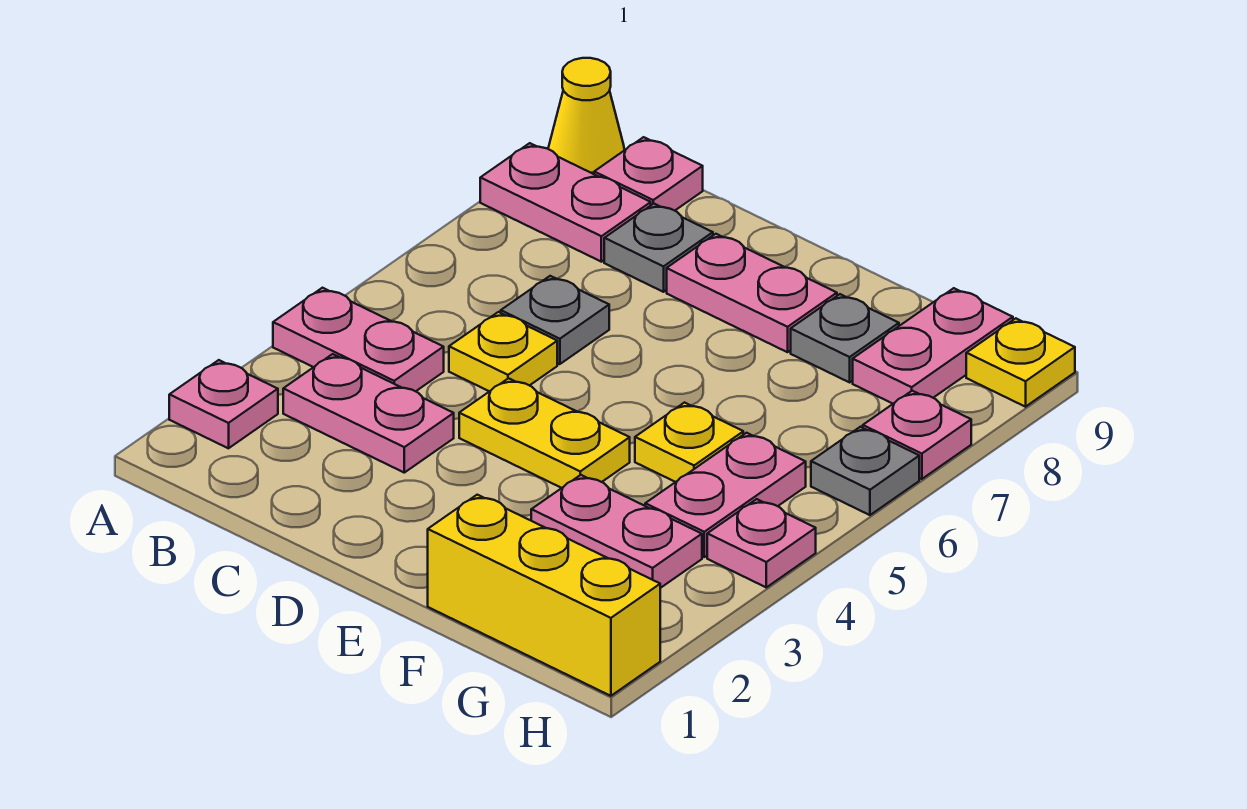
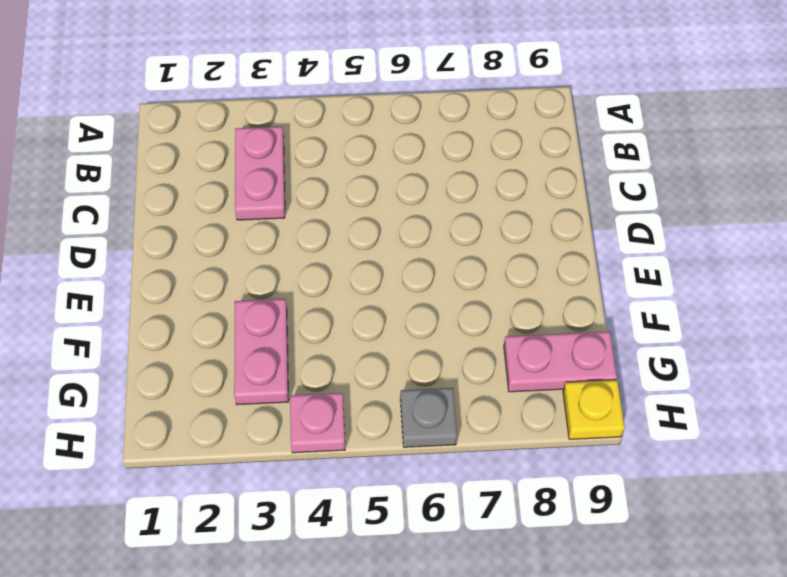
none -> pink plate A2 level 1
none -> pink plate A4:B4 level 1
none -> pink plate A8:B8 level 1

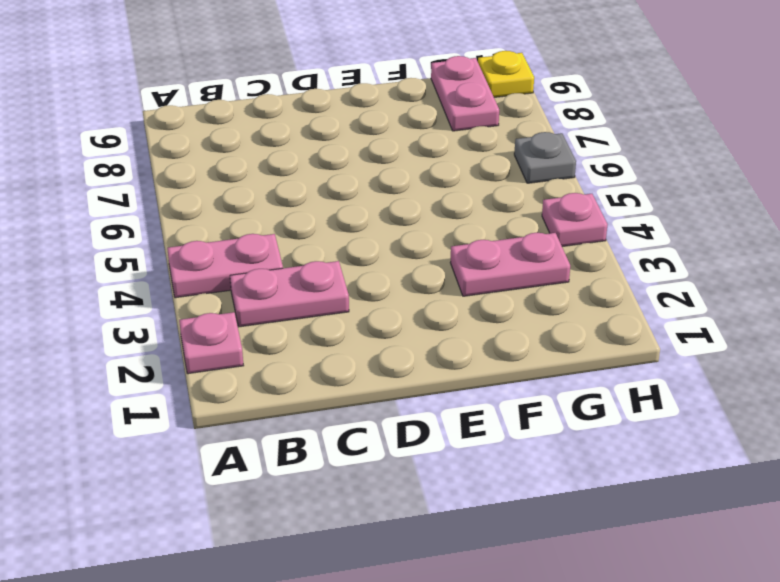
none -> pink plate A8:B8 level 1
none -> yellow cone A9 level 1
none -> pink plate B9 level 1

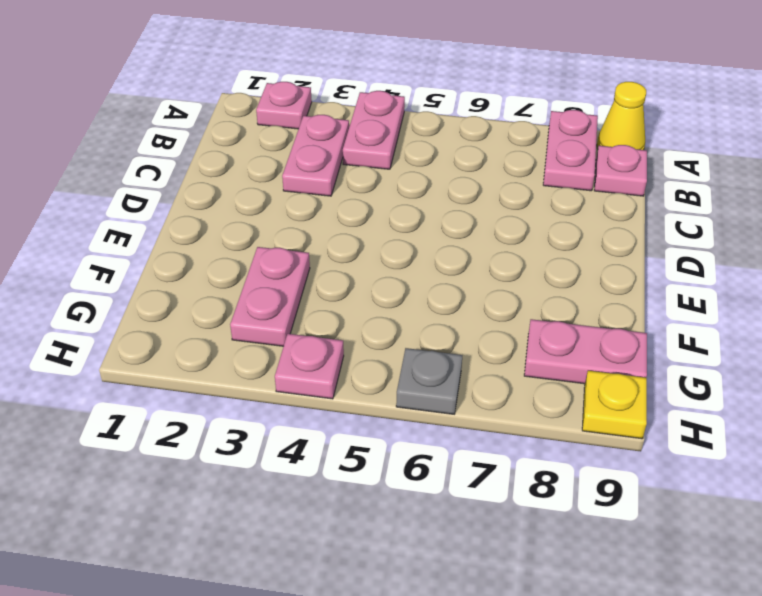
none -> yellow plate C5 level 1
none -> grey plate C6 level 1
none -> grey plate C8 level 1

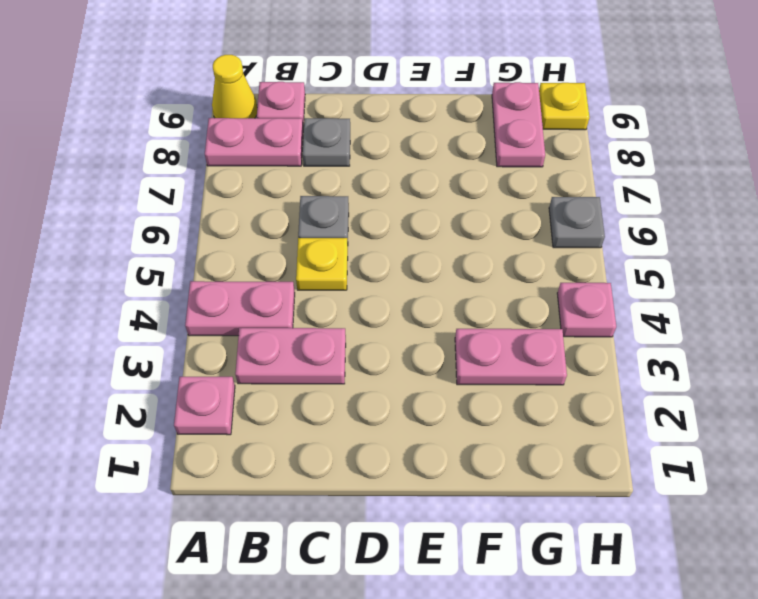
none -> yellow plate D4:E4 level 1
none -> pink plate D8:E8 level 1
none -> yellow brick F1:H1 level 1

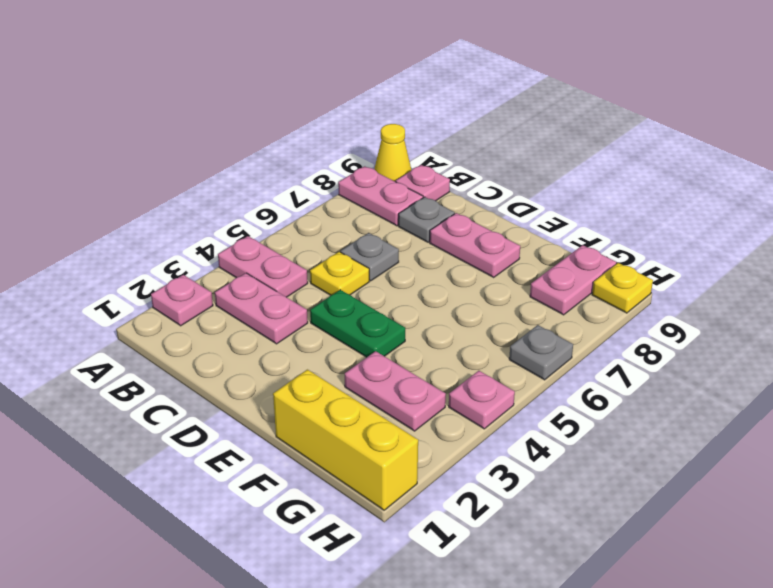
green plate D4:E4 level 1 -> yellow plate D4:E4 level 1
none -> yellow plate F5 level 1
none -> grey plate F8 level 1
none -> pink plate G4:G5 level 1

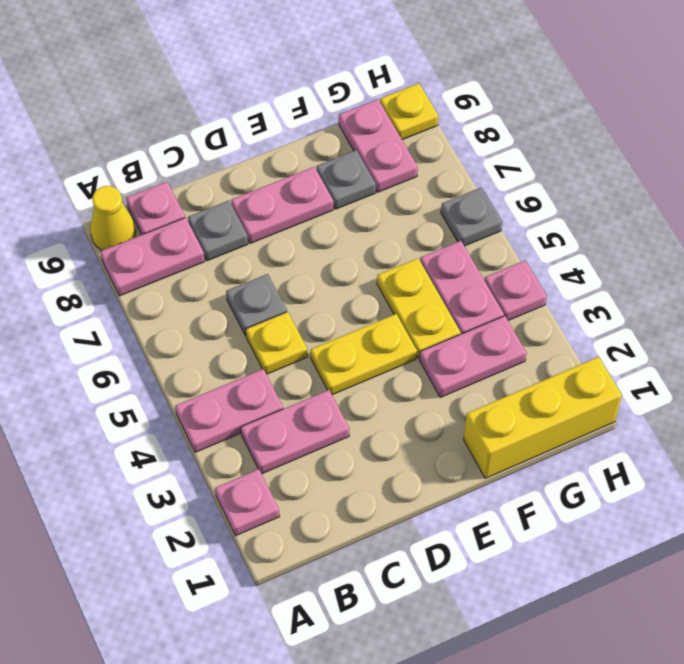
yellow plate F4:F5 level 1 -> yellow plate F5 level 1
none -> pink plate H7 level 1

